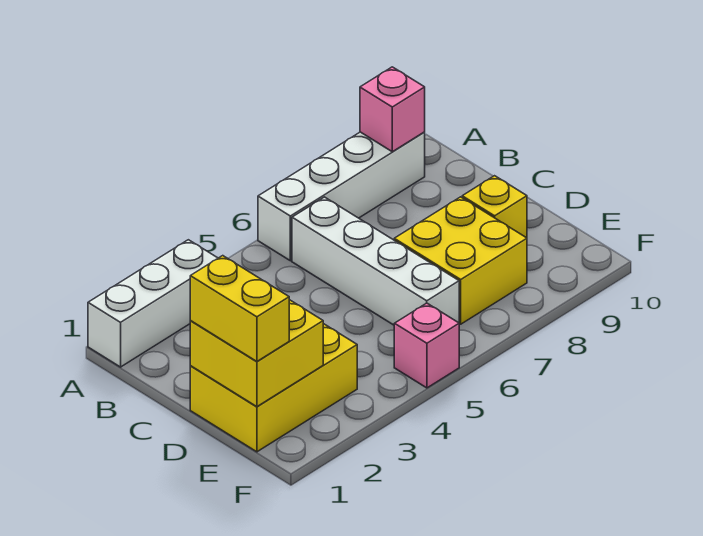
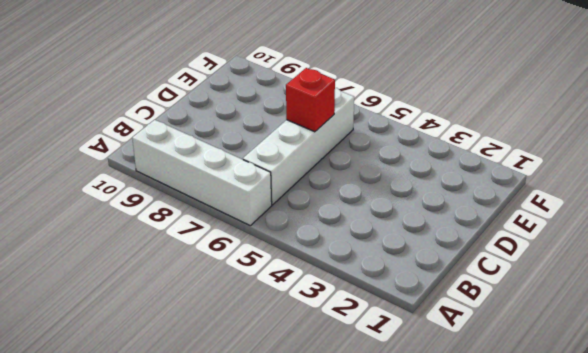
red brick D6 level 2 -> none
none -> white brick A1:A3 level 1
none -> yellow brick D1:E3 level 1

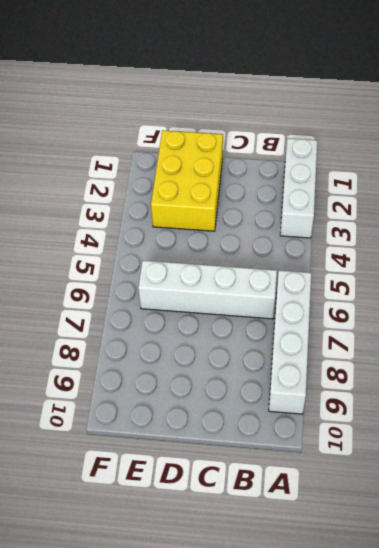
none -> yellow brick D7:E8 level 1
none -> yellow brick D9 level 1

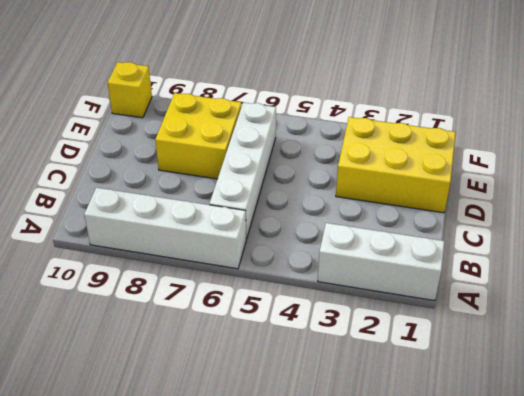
yellow brick F10 level 1 -> yellow brick D9 level 1
none -> pink brick F5 level 1
none -> pink brick A9 level 2

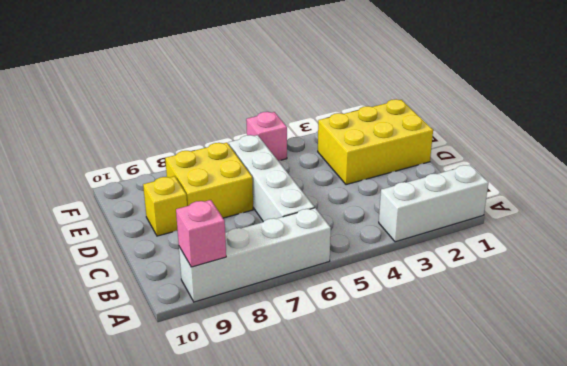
none -> yellow brick D1:E2 level 2
none -> yellow brick D1:E1 level 3

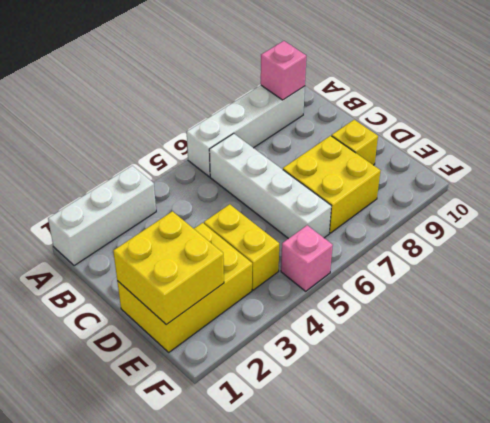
yellow brick D4:E4 level 1 -> yellow brick D1:E1 level 3

